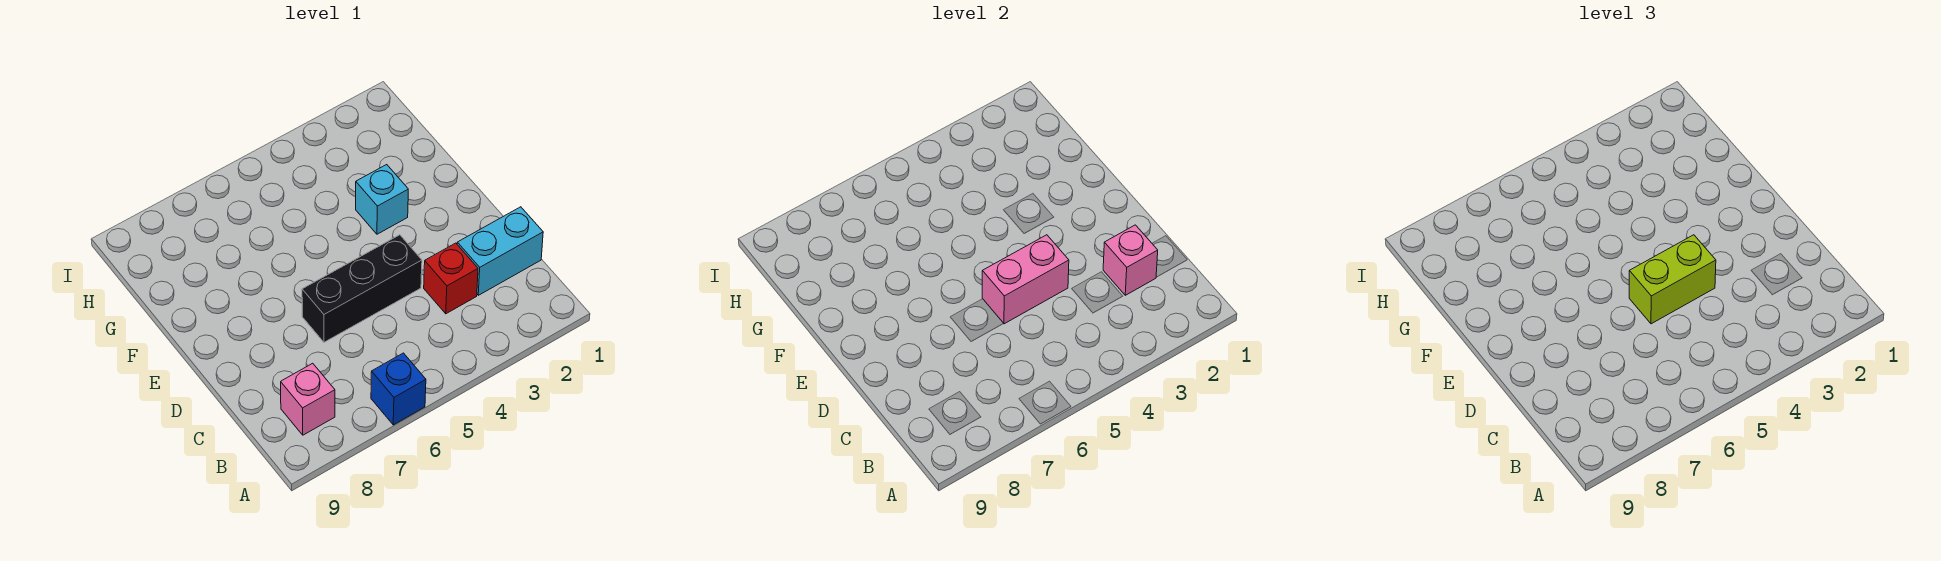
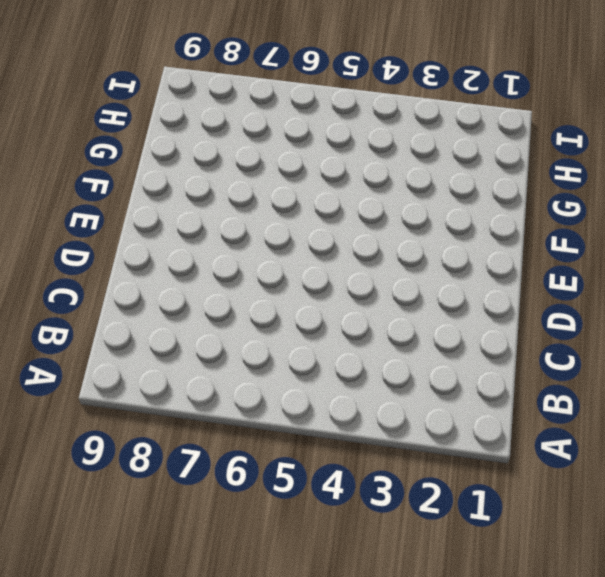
none -> blue brick A6 level 1
none -> pink brick B8 level 1

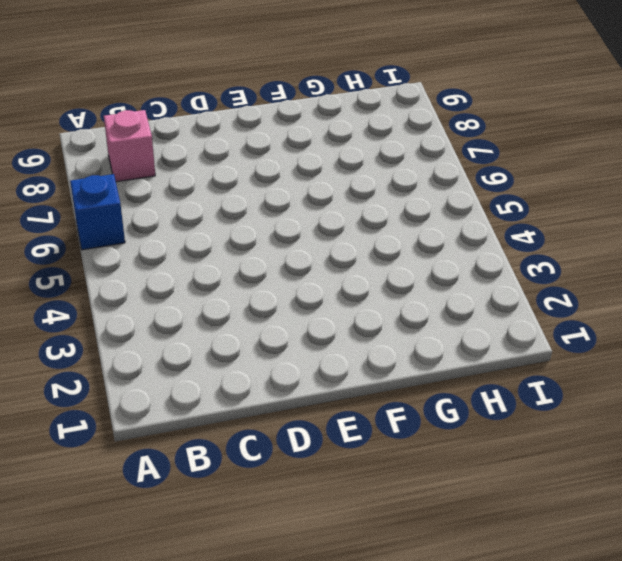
none -> cyan brick C1:C2 level 1
none -> red brick C3 level 1

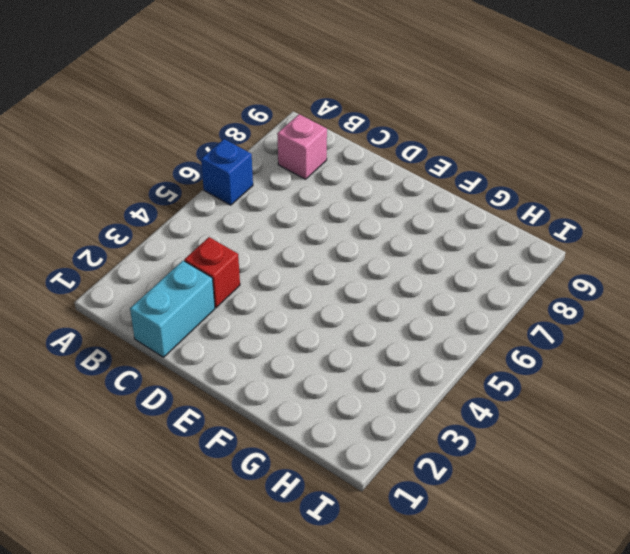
none -> black brick D4:D6 level 1
none -> cyan brick F3 level 1

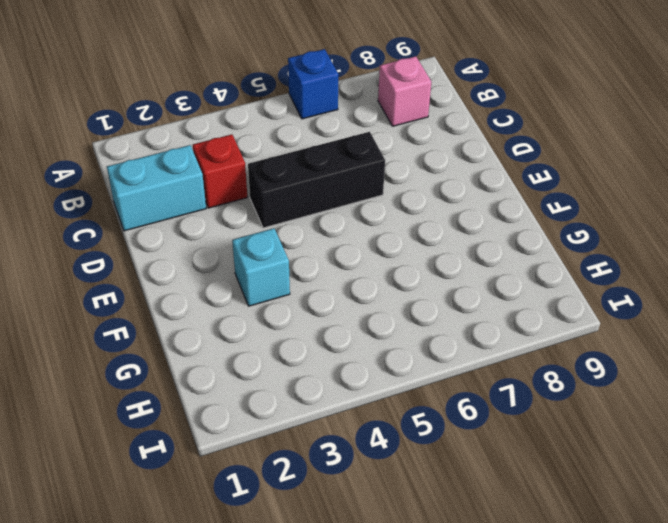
none -> pink brick C2 level 2
none -> pink brick D4:D5 level 2

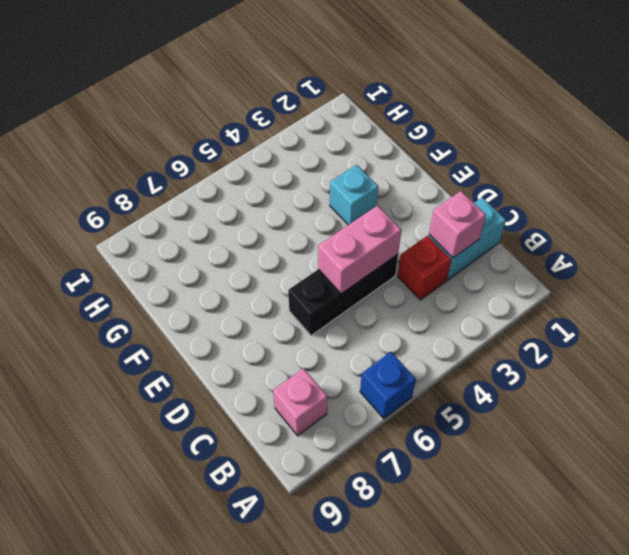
none -> lime brick D4:D5 level 3

